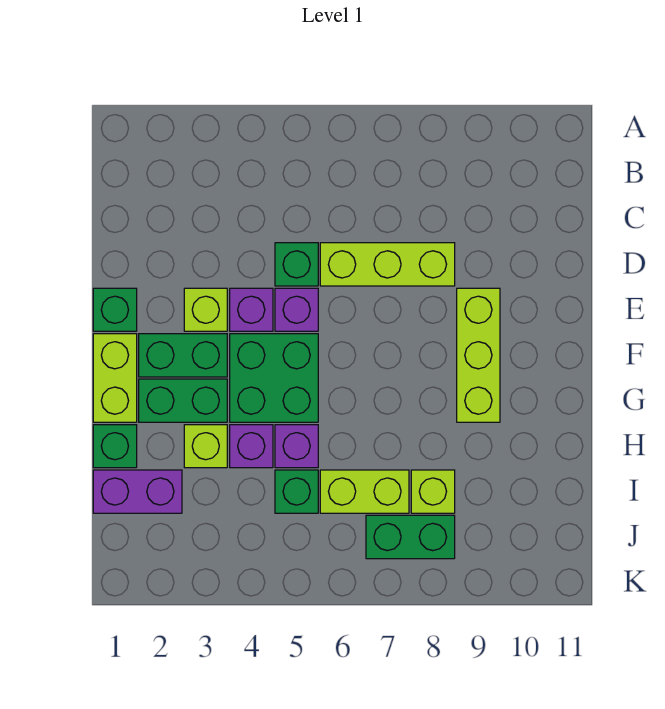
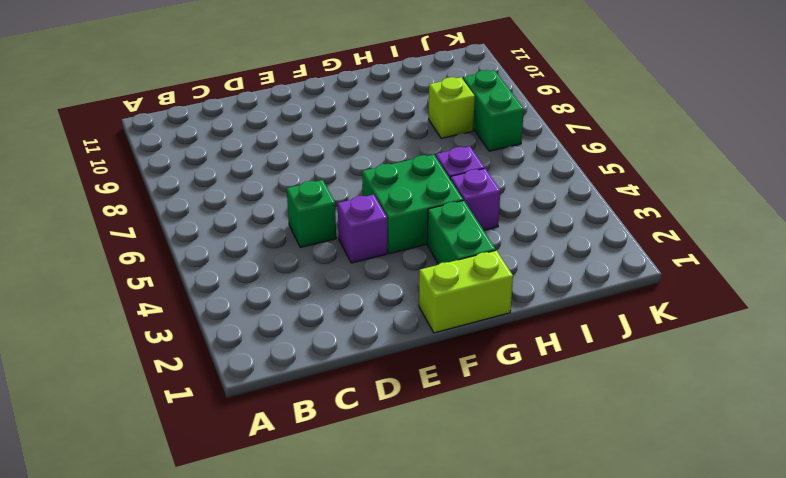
none -> lime brick D6:D8 level 1
none -> green brick E1 level 1
none -> lime brick E3 level 1

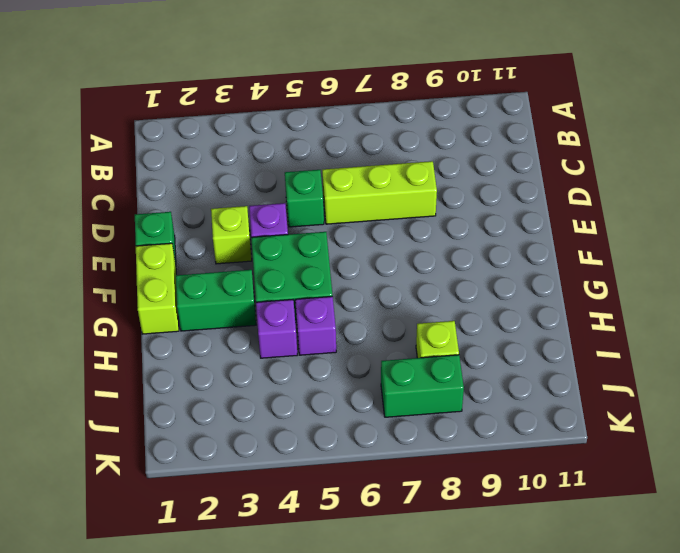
none -> purple brick E5 level 1
none -> lime brick E9:G9 level 1
none -> green brick F2:F3 level 1

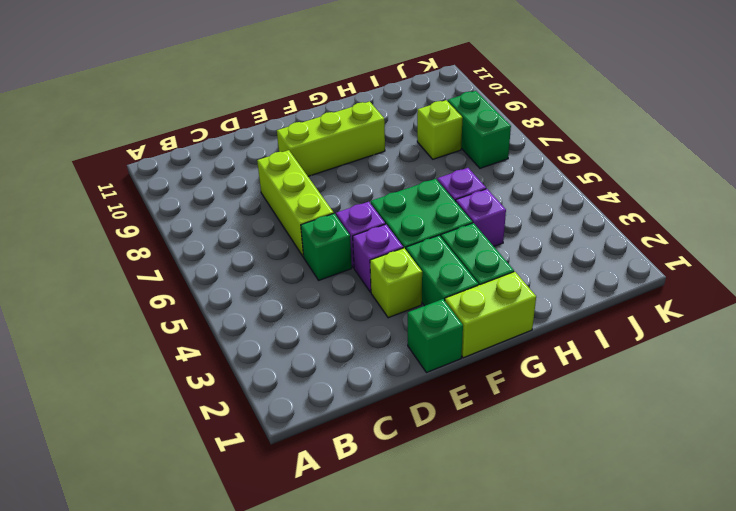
none -> green brick H1 level 1
none -> lime brick H3 level 1
none -> purple brick I1:I2 level 1

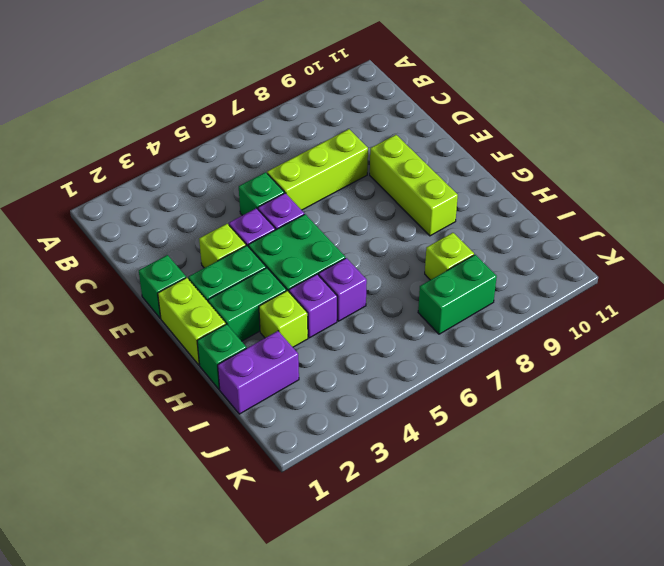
none -> green brick I5 level 1
none -> lime brick I6:I7 level 1

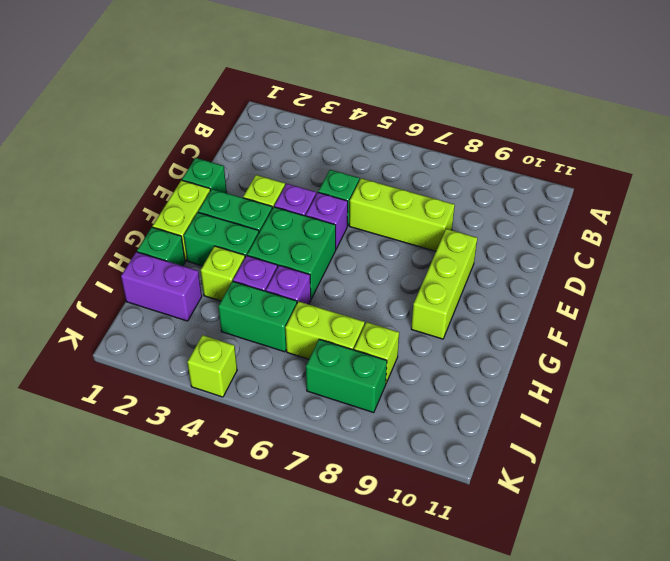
green brick I4:I5 level 1 -> green brick I5 level 1
lime brick K4 level 1 -> none

